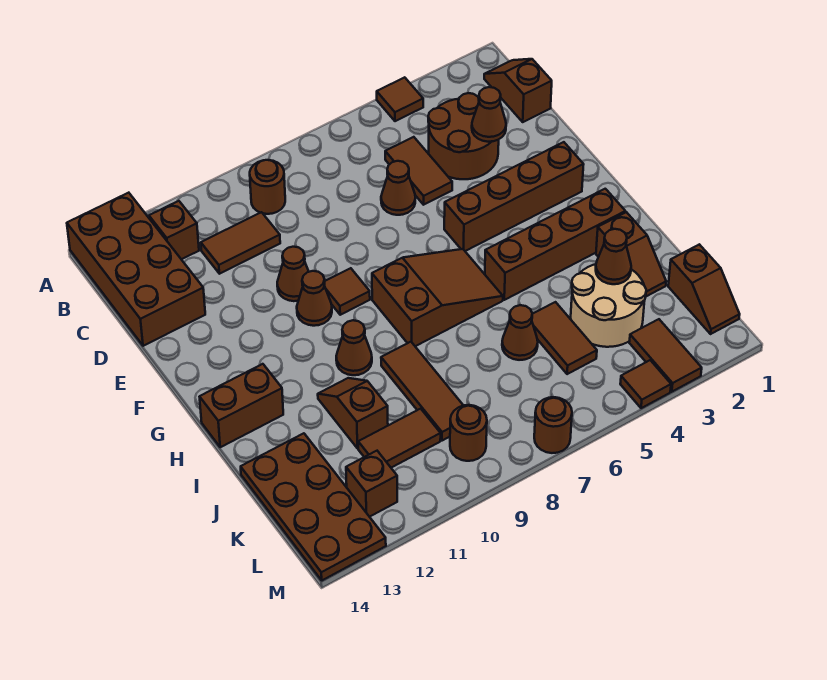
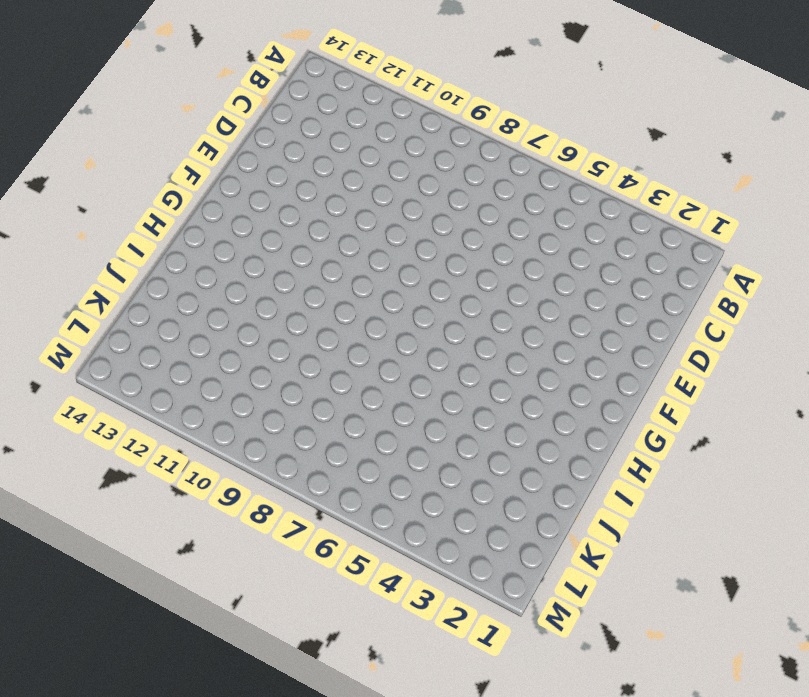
none -> brown tile A4 level 1
none -> brown brick A13:D14 level 1
none -> brown slope B1:C1 level 1 top C
none -> brown round brick B9 level 1

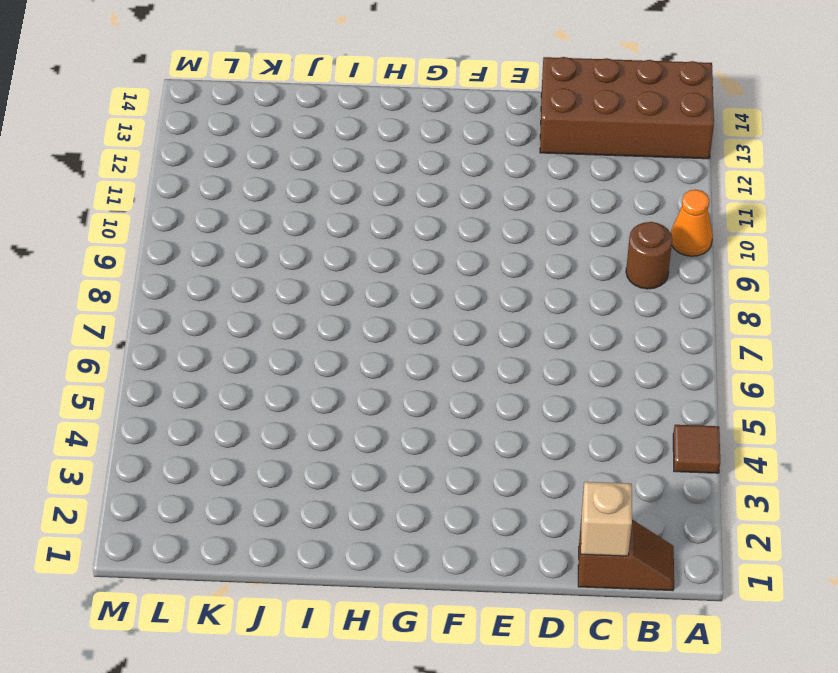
orange cone A10 level 1 -> none
tan brick C1 level 2 -> none
none -> brown brick B12 level 1
none -> brown round brick C3:D4 level 1
none -> brown tile C5:D5 level 1
none -> brown tile C10:C11 level 1

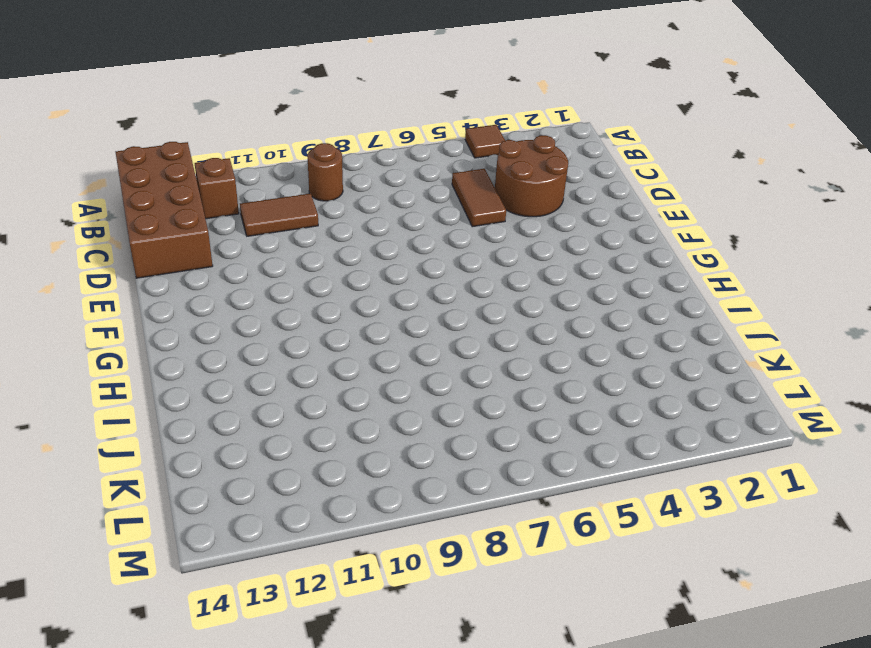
none -> brown slope B1:C1 level 1 top C
none -> brown cone D6 level 1
none -> brown cone E10 level 1
none -> brown brick F2:F5 level 1

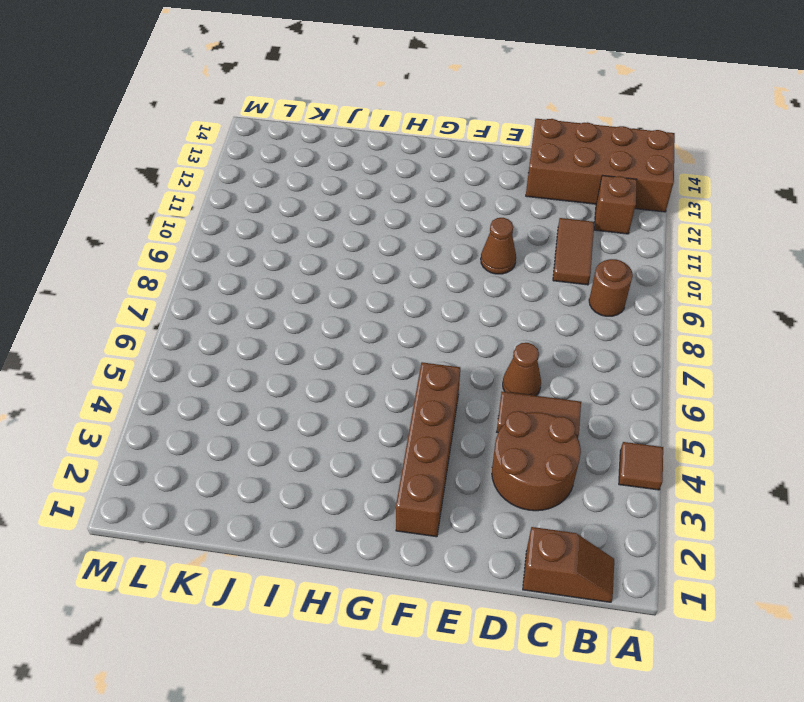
none -> brown tile F9 level 1
none -> brown cone F10 level 1
none -> brown slope G6:H8 level 1 top 8
none -> brown brick H2:H5 level 1

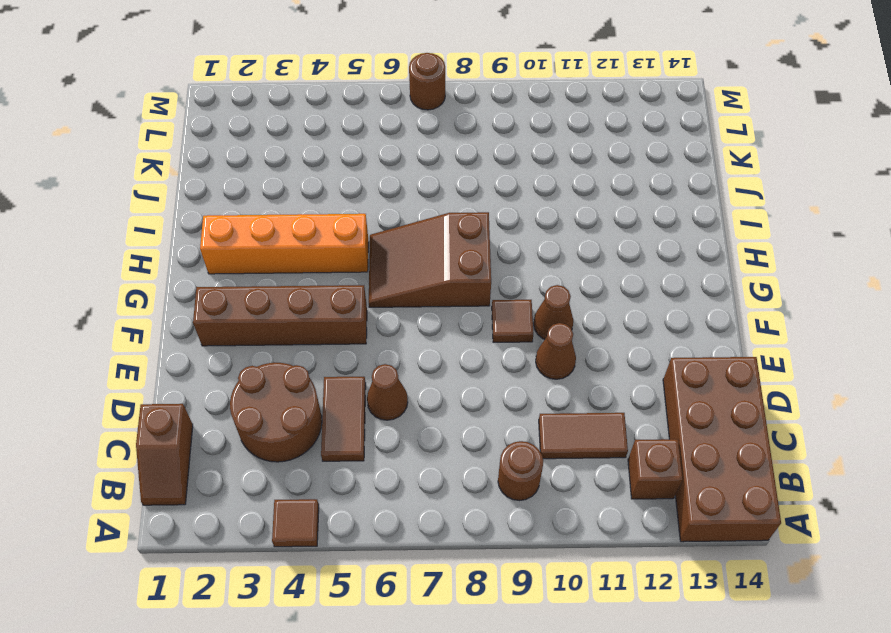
orange brick H2:H5 level 1 -> brown brick H2:H5 level 1
none -> brown cone H10 level 1
none -> brown brick H13:H14 level 1
none -> brown slope I2:J2 level 1 top I
none -> brown tile I9:K9 level 1

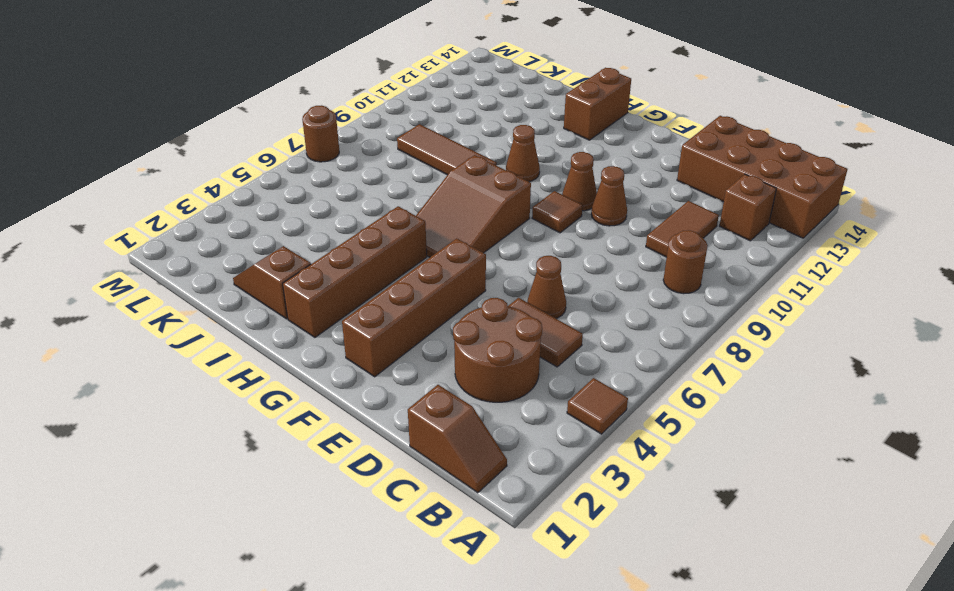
none -> brown slope I11:J11 level 1 top J
none -> tan round brick J3:K4 level 1
none -> brown tile J5:K5 level 1
none -> brown cone J6 level 1

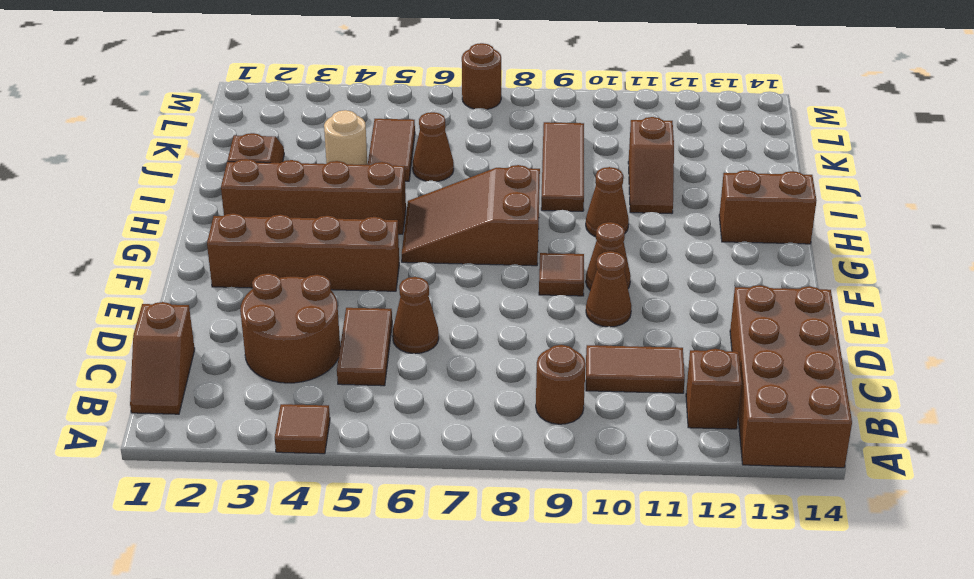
tan round brick J4 level 1 -> tan round brick J3:K4 level 1
none -> brown plate J13:M14 level 1
none -> brown slope K1:L1 level 1 top K
none -> brown tile K10:K11 level 1
none -> brown tile L3:M3 level 1

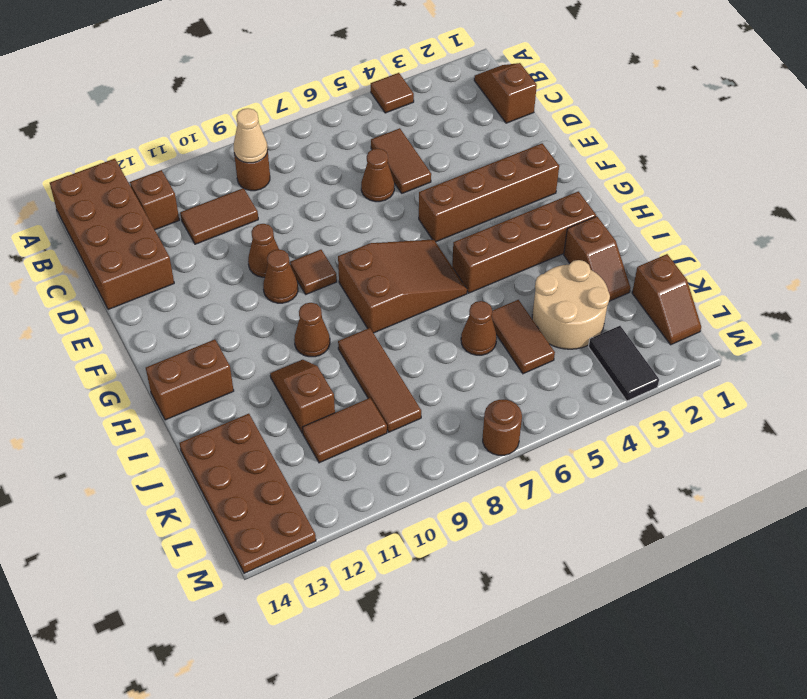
tan cone B9 level 2 -> none
black tile L3:M3 level 1 -> brown tile L3:M3 level 1
none -> brown round brick C3:D4 level 1
none -> brown round brick L9 level 1
none -> brown brick L12 level 1
none -> brown tile M4 level 1

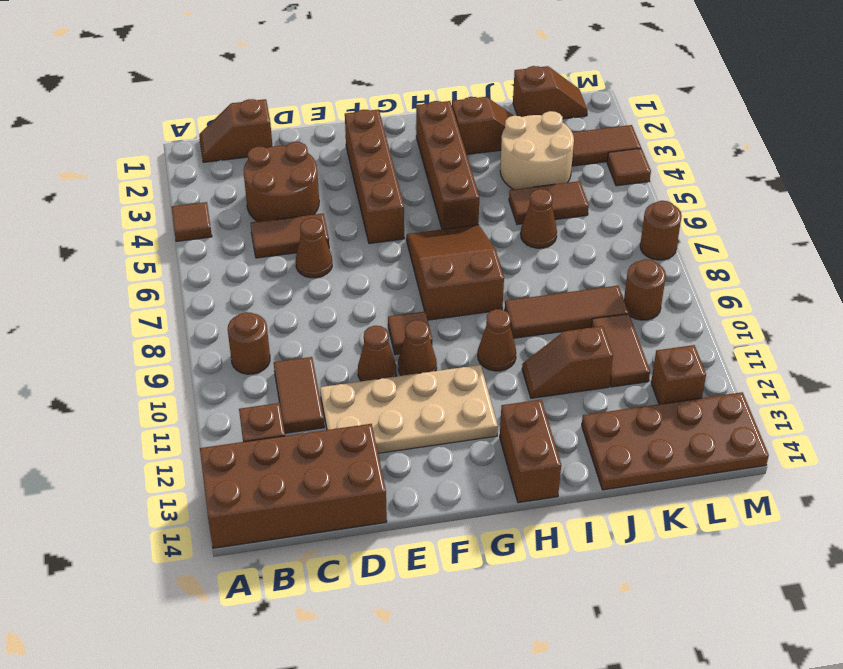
tan plate D11:G12 level 1 -> none
none -> brown cone D3 level 2
none -> brown cone J3 level 2

